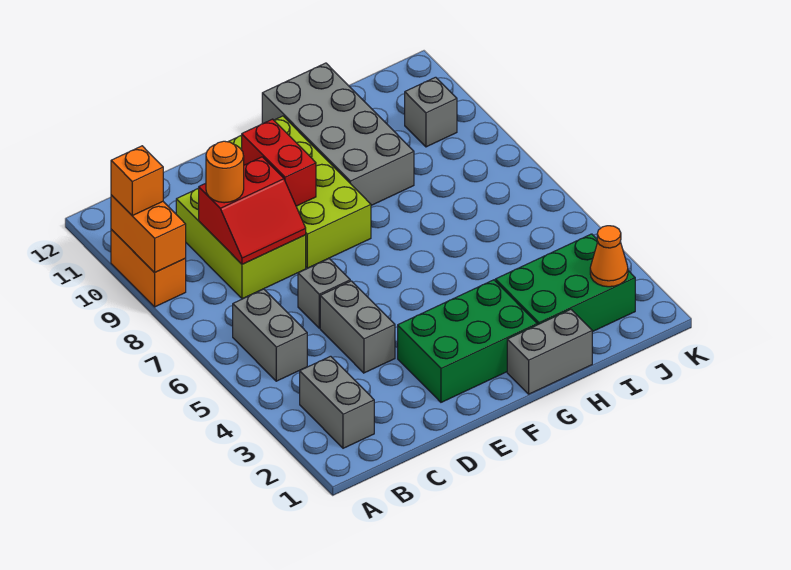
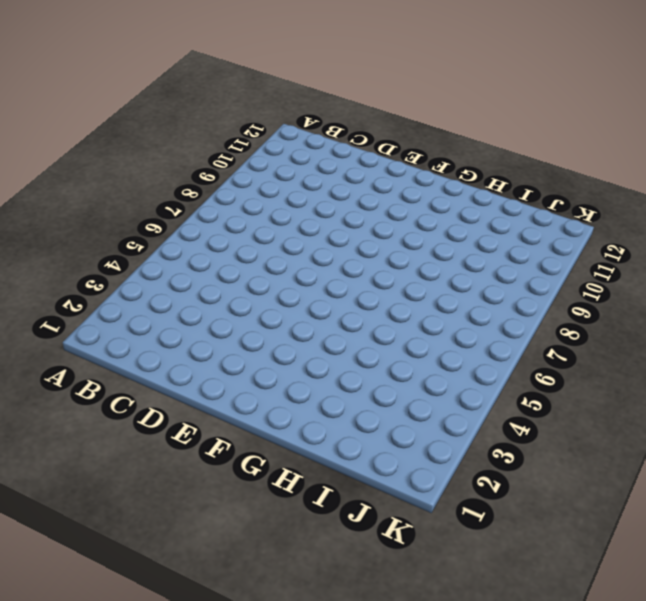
none -> orange brick A9:A10 level 1
none -> grey brick B2:B3 level 1
none -> grey brick B5:B6 level 1

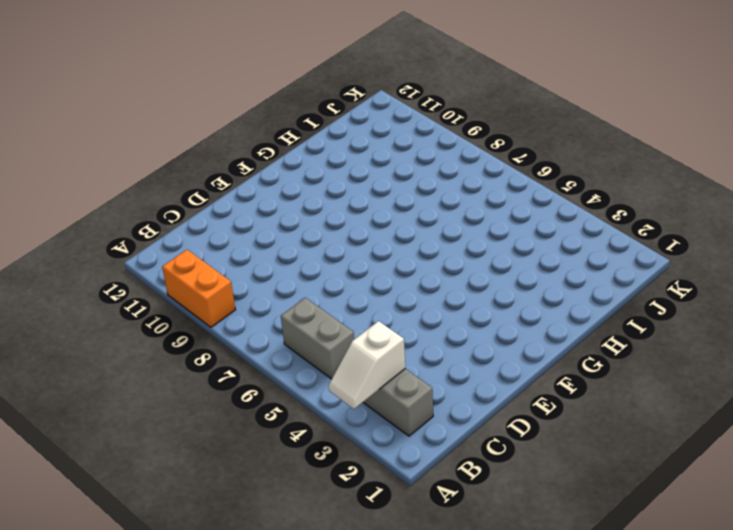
white slope A3:B3 level 2 top B -> none
none -> lime brick C8:D10 level 1
none -> grey brick D4:D5 level 1
none -> grey brick D6 level 1

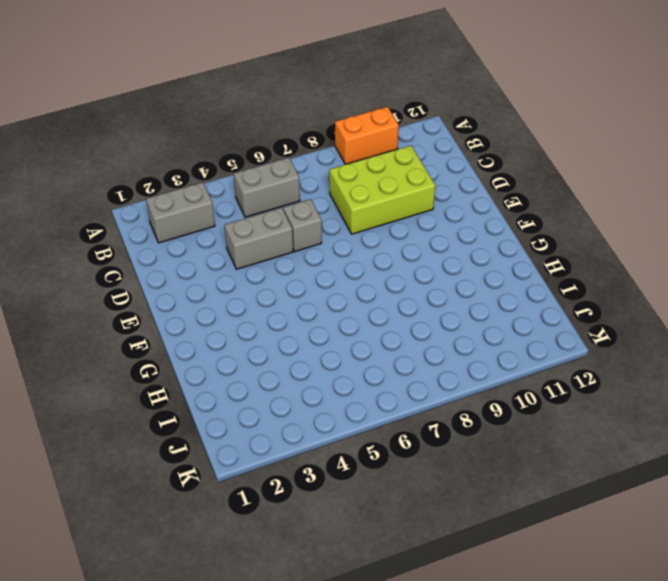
none -> green brick E2:G3 level 1
none -> lime brick E8:F11 level 1
none -> grey brick G1:H1 level 1

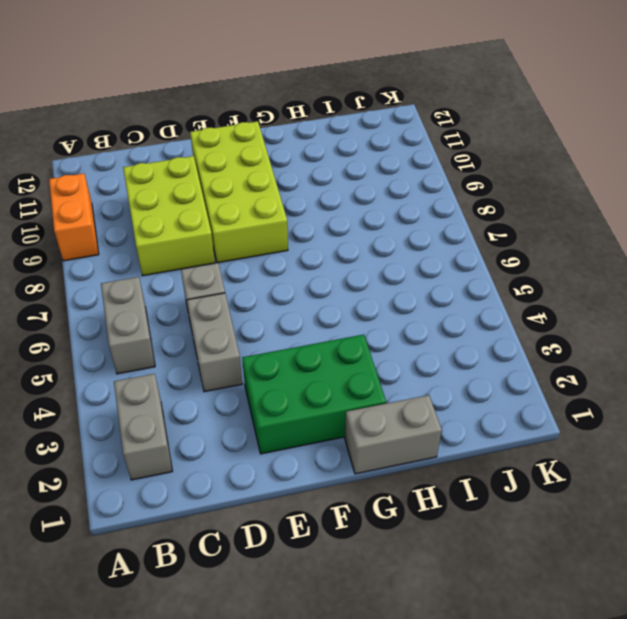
none -> grey brick G9:H12 level 1
none -> green brick H2:J3 level 1
none -> grey brick J10 level 1

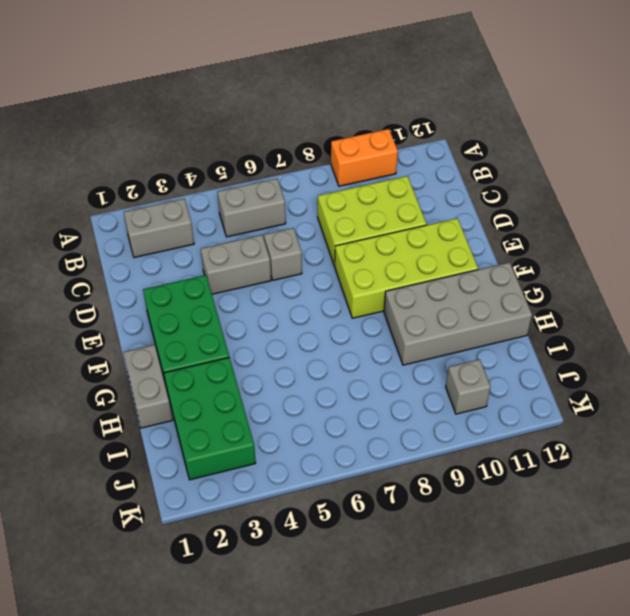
none -> orange brick A9:A10 level 2
none -> red slope C8:D9 level 2 top 9
none -> red brick E9:E10 level 2

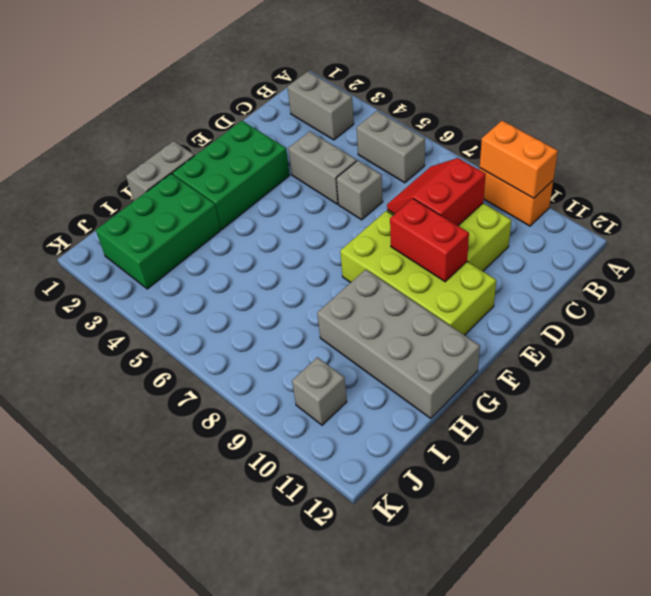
none -> orange cone J2 level 2
none -> orange brick A10 level 3
none -> orange round brick C9 level 3

